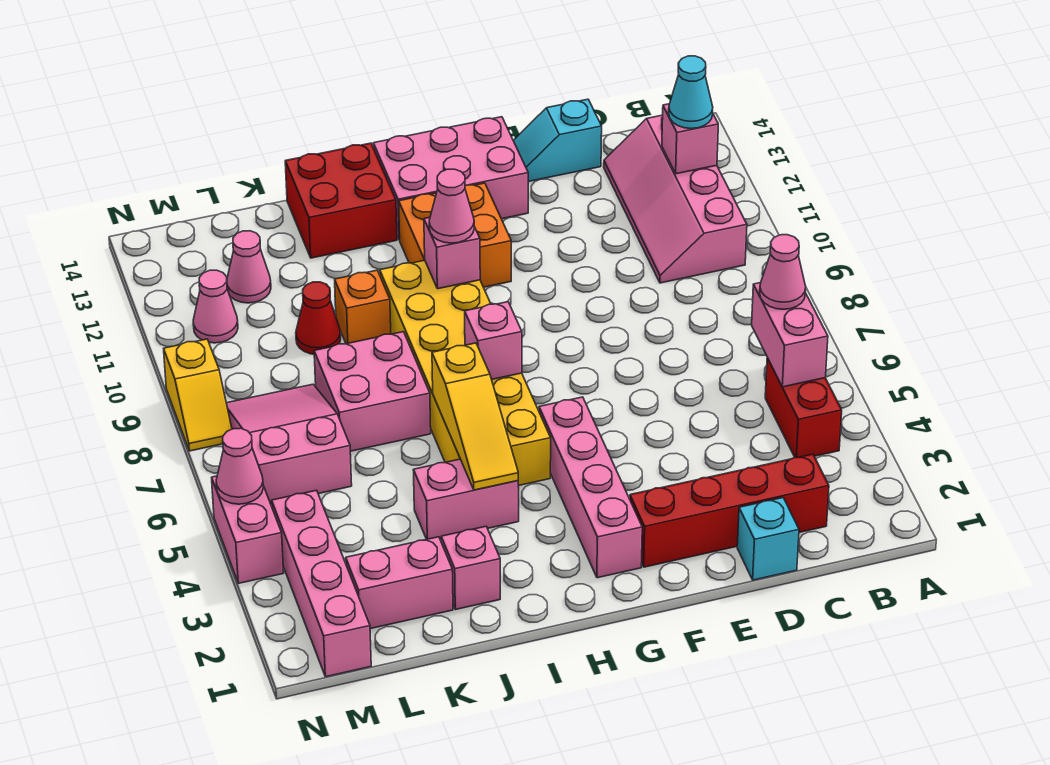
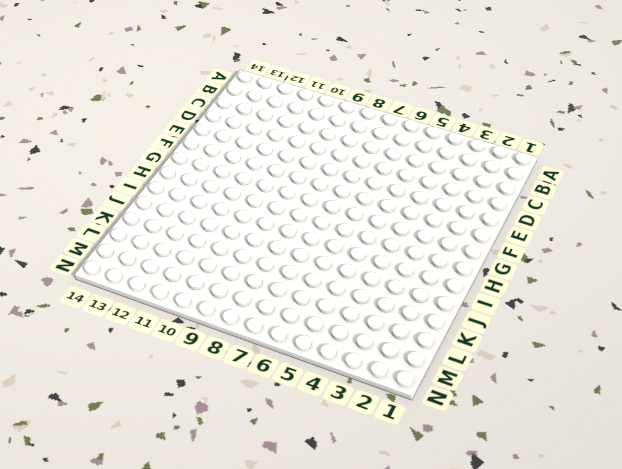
none -> red brick B4:B5 level 1
none -> pink slope B10:C13 level 1 top B
none -> red brick C2:F2 level 1
none -> cyan brick D1 level 1

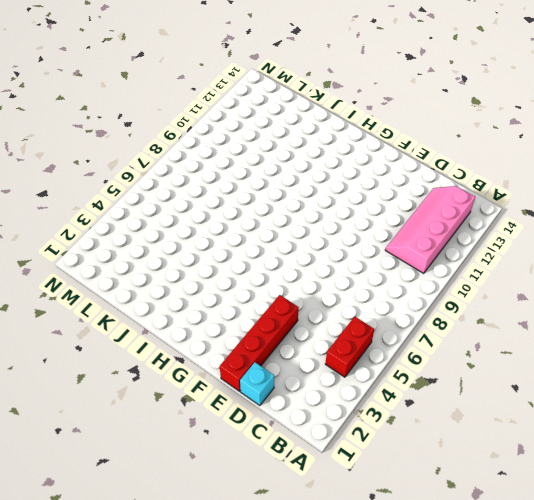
red brick E1:E4 level 1 -> red brick C2:F2 level 1
none -> cyan slope D14:E14 level 1 top D
none -> pink brick F13:H14 level 1
none -> pink brick G2:G5 level 1
none -> orange brick G11:H12 level 1

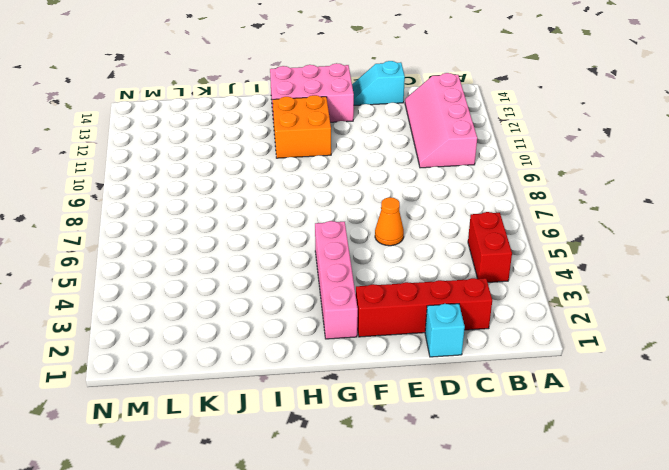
orange cone E6 level 1 -> none
none -> yellow brick H5:I10 level 1
none -> pink brick I4:J4 level 1
none -> red brick I13:J14 level 1
none -> pink brick J2 level 1

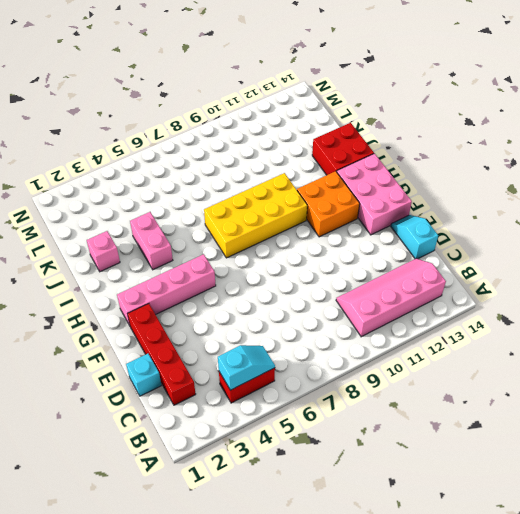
cyan slope B4:B5 level 2 top 4 -> pink brick B5:B6 level 2
yellow brick H7:I10 level 1 -> yellow brick H5:I10 level 1
none -> pink brick J7:K8 level 1
none -> orange brick J10 level 1
none -> pink brick K2:L2 level 1
none -> red cone K10 level 1

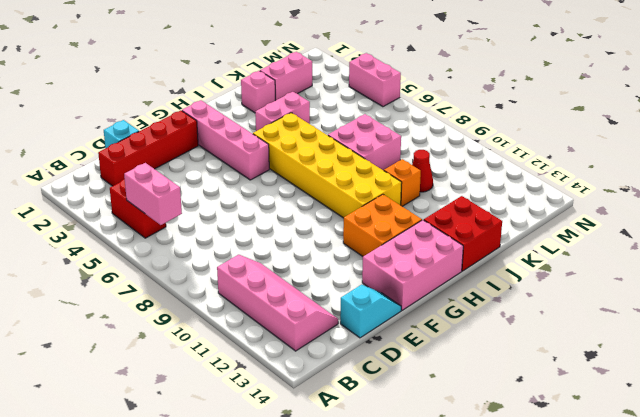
none -> pink slope L6:M8 level 1 top 6
none -> pink cone L12 level 1
none -> pink brick M1:M4 level 1
none -> pink cone M11 level 1

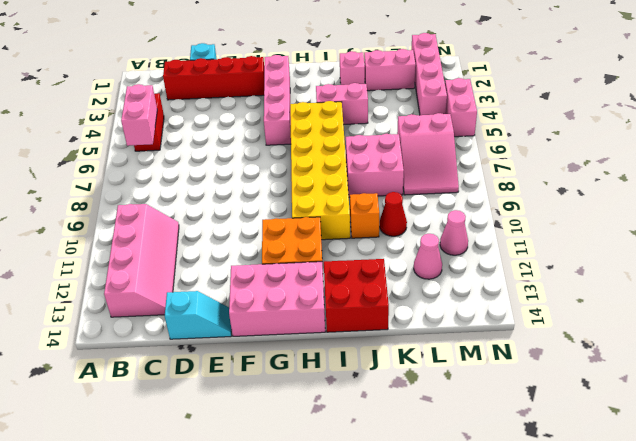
none -> yellow slope N8:N9 level 1 top 9
none -> pink brick B12 level 2
none -> pink brick H7 level 2
none -> pink brick H10 level 2

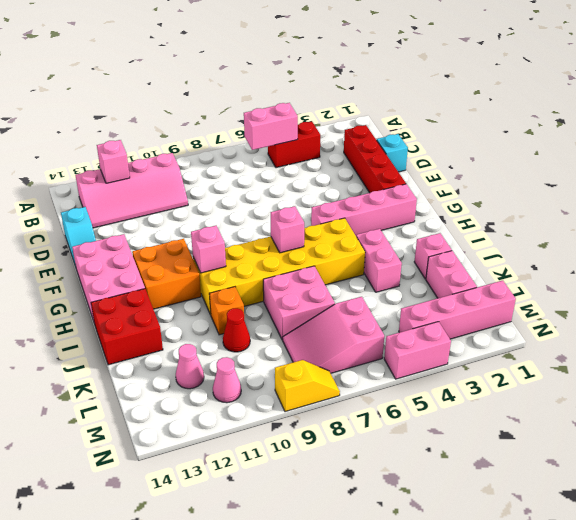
none -> yellow slope I4:I6 level 2 top 6
none -> pink cone N5 level 2
none -> pink cone B6 level 3
none -> cyan cone B12 level 3

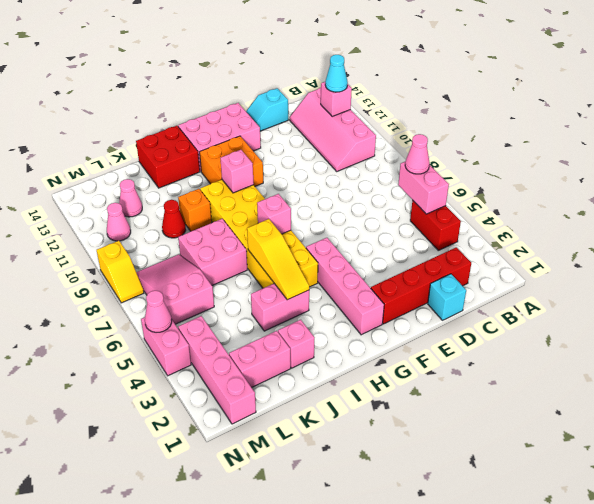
none -> pink cone H10 level 3

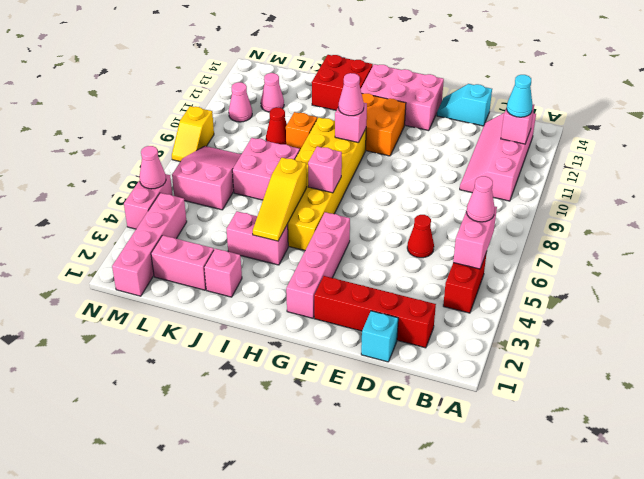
red cone D6 level 1 -> none

